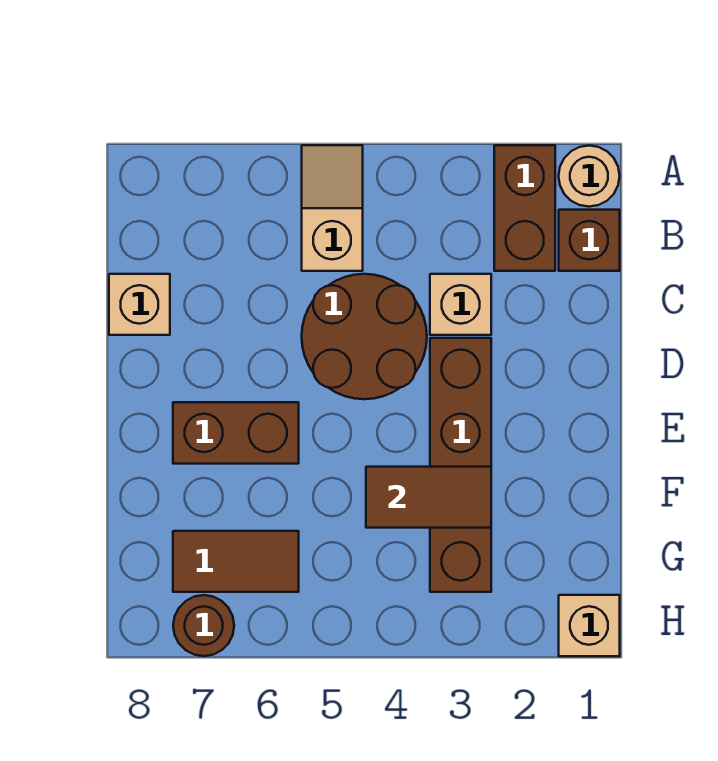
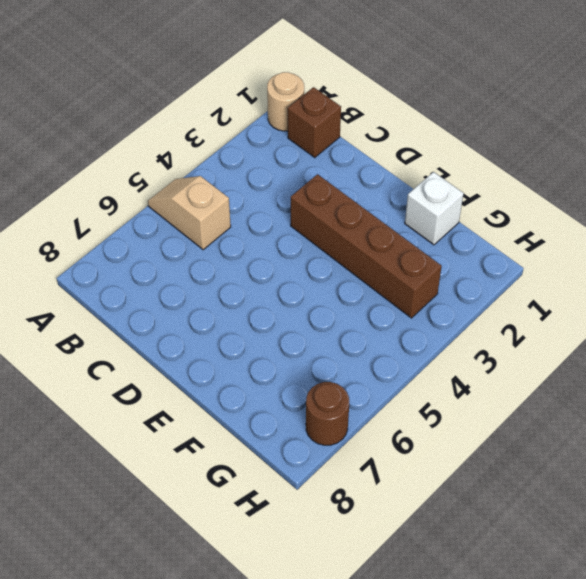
white brick F1 level 1 -> none
none -> brown brick A2:B2 level 1
none -> tan brick C3 level 1
none -> brown round brick C4:D5 level 1

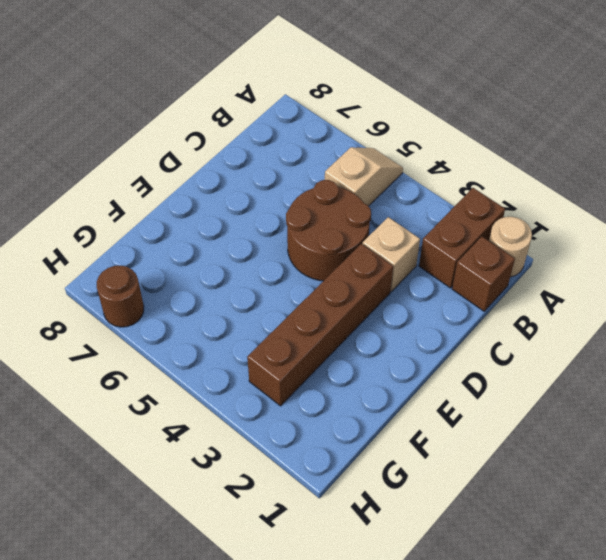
none -> tan brick C8 level 1
none -> brown brick E6:E7 level 1
none -> brown tile G6:G7 level 1

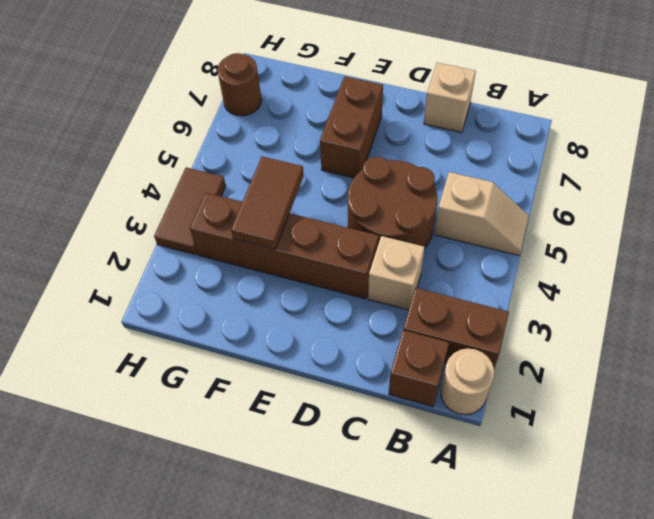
brown tile H3:H4 level 1 -> brown tile G6:G7 level 1
none -> tan brick H1 level 1

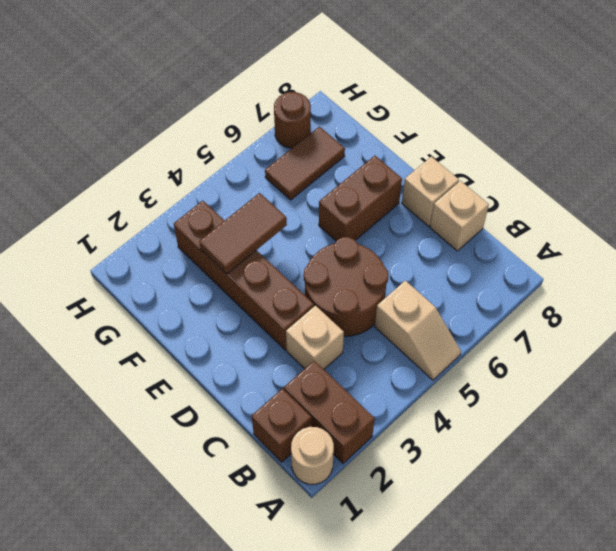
tan brick D8 level 1 -> tan brick H1 level 1

